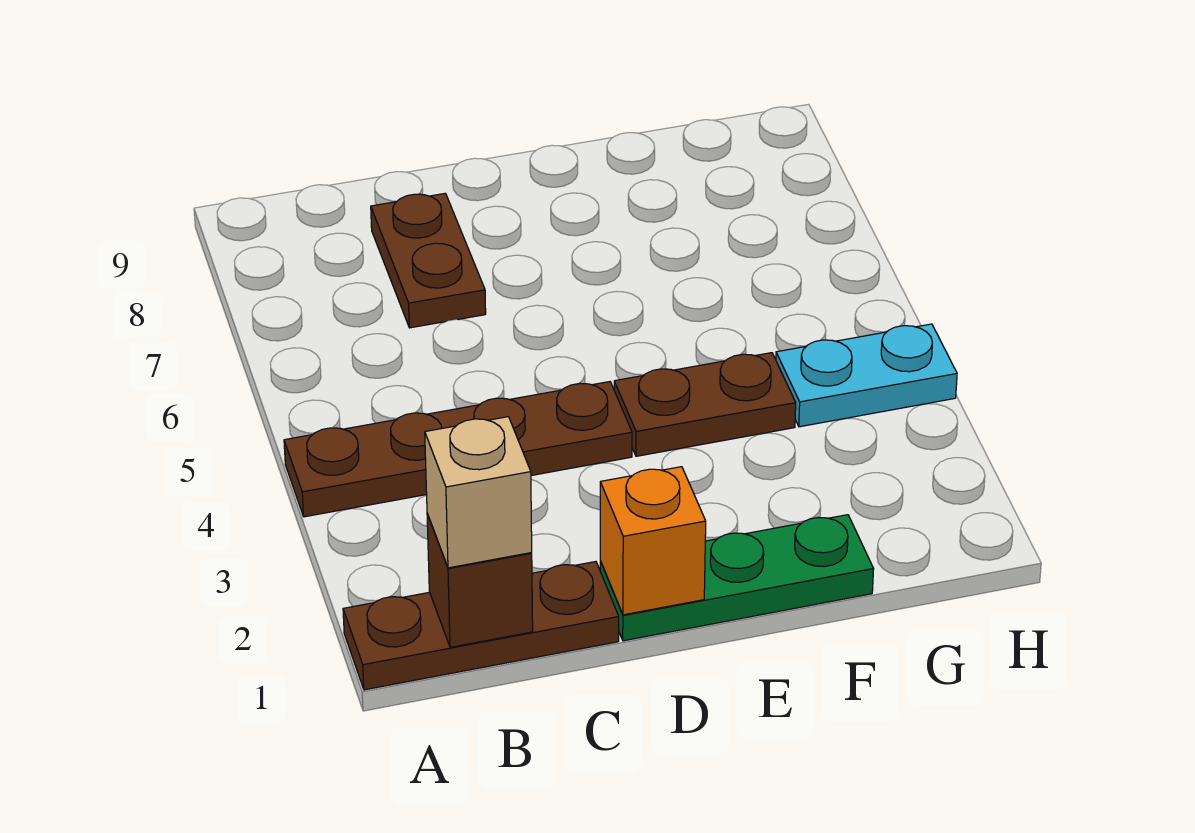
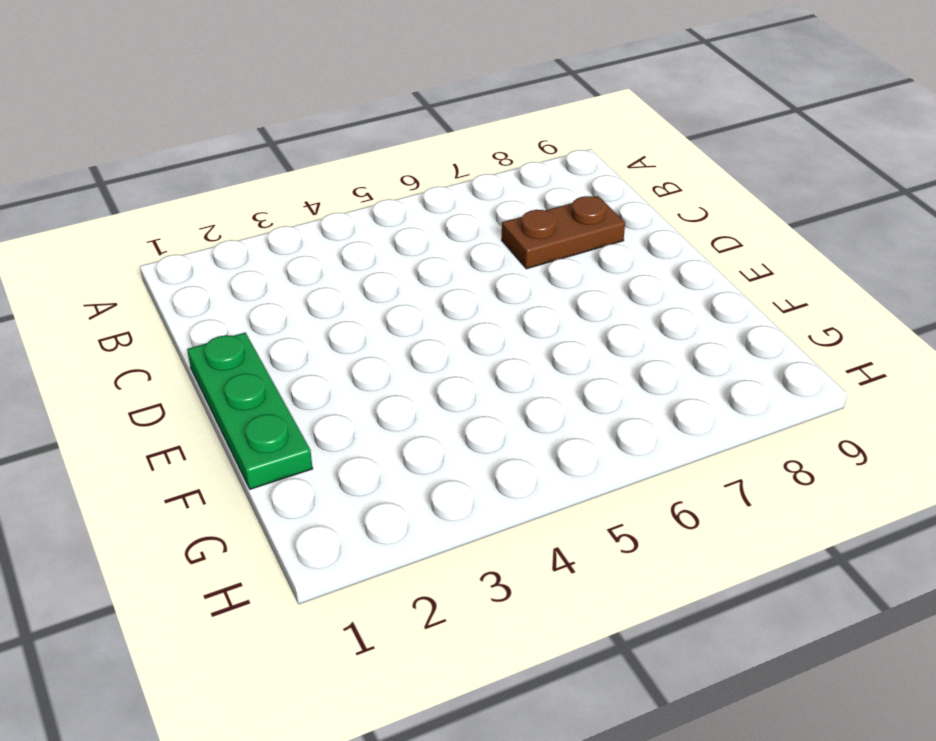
none -> brown plate A1:C1 level 1
none -> brown plate A4:D4 level 1

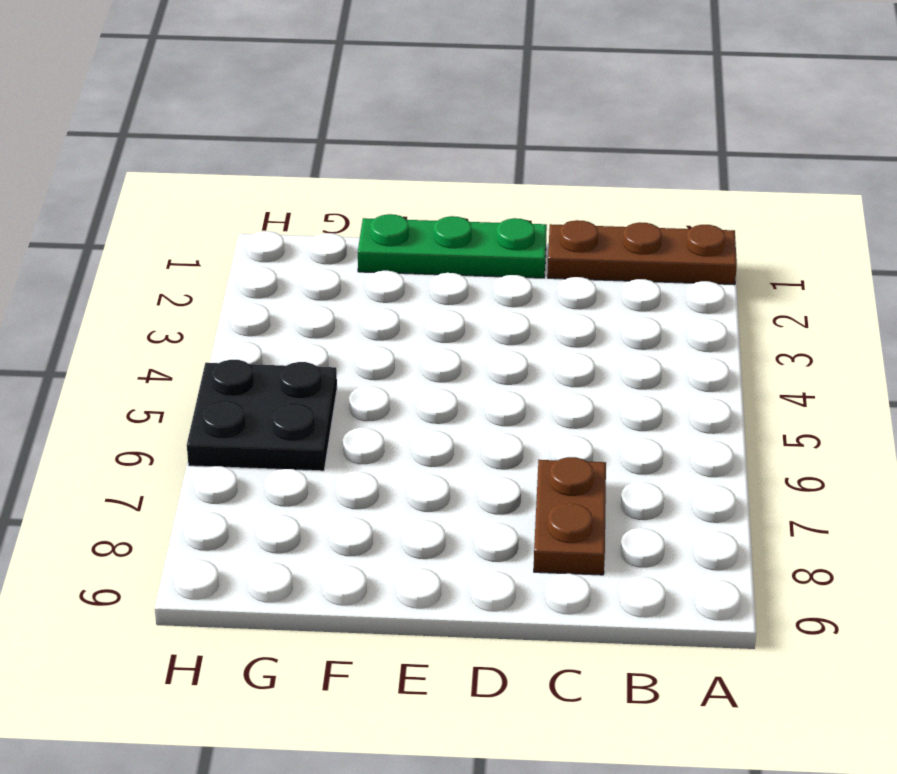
black plate G5:H6 level 1 -> none
none -> brown plate A4:D4 level 1
none -> brown plate E4:F4 level 1

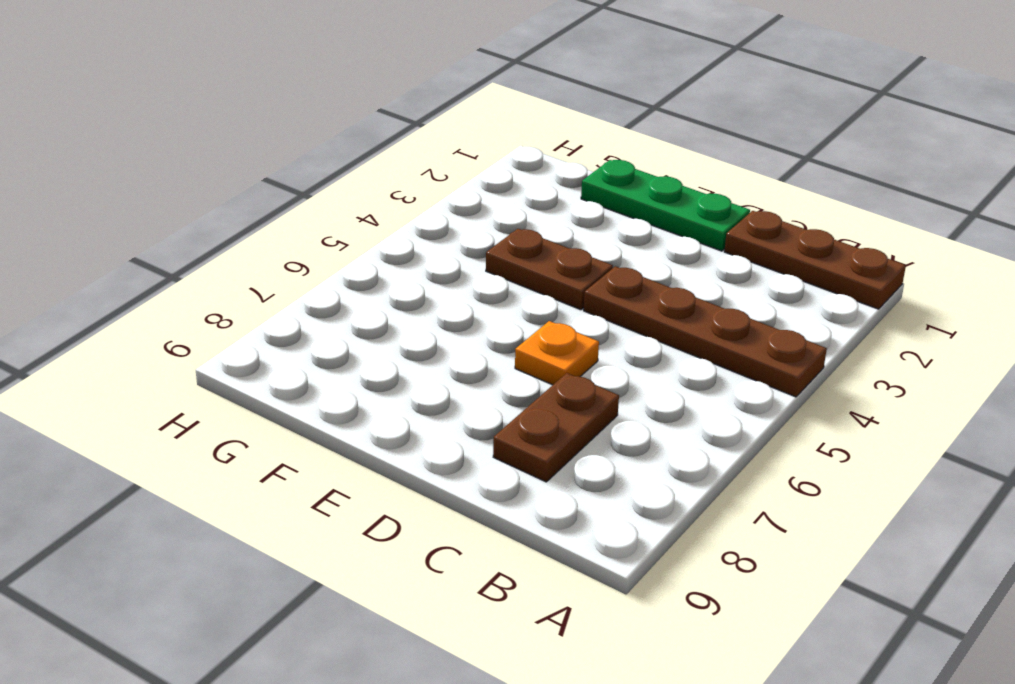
orange plate D6 level 1 -> none
none -> cyan plate G4:H4 level 1
none -> brown brick B1 level 2

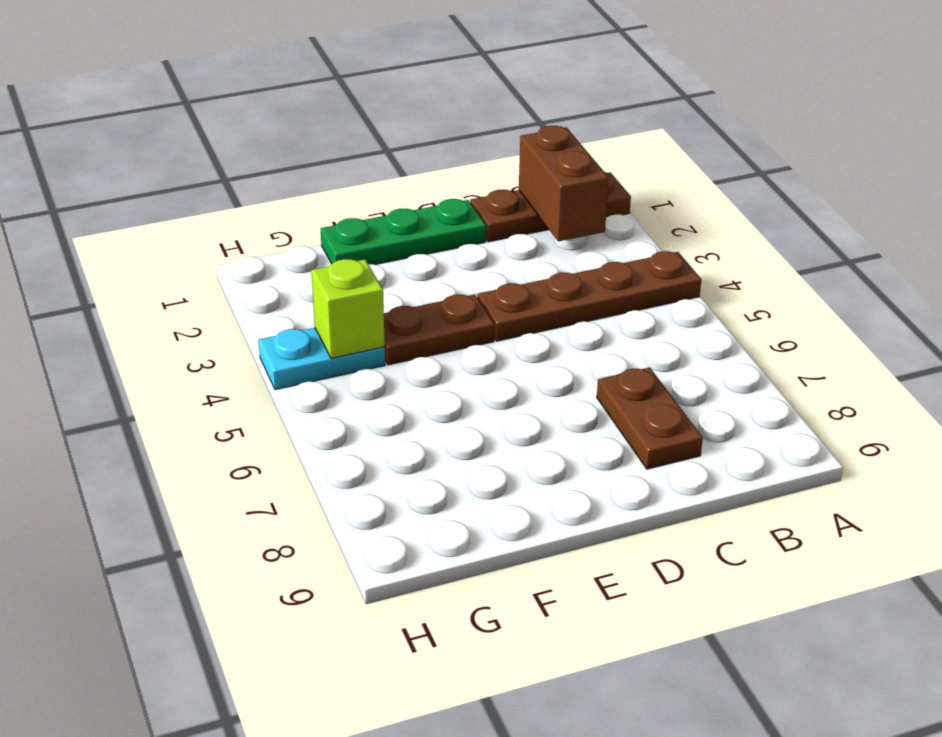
brown brick B1:B2 level 2 -> brown brick B1 level 2
lime brick G4 level 2 -> none
none -> orange brick D1 level 2
none -> tan brick B1 level 3

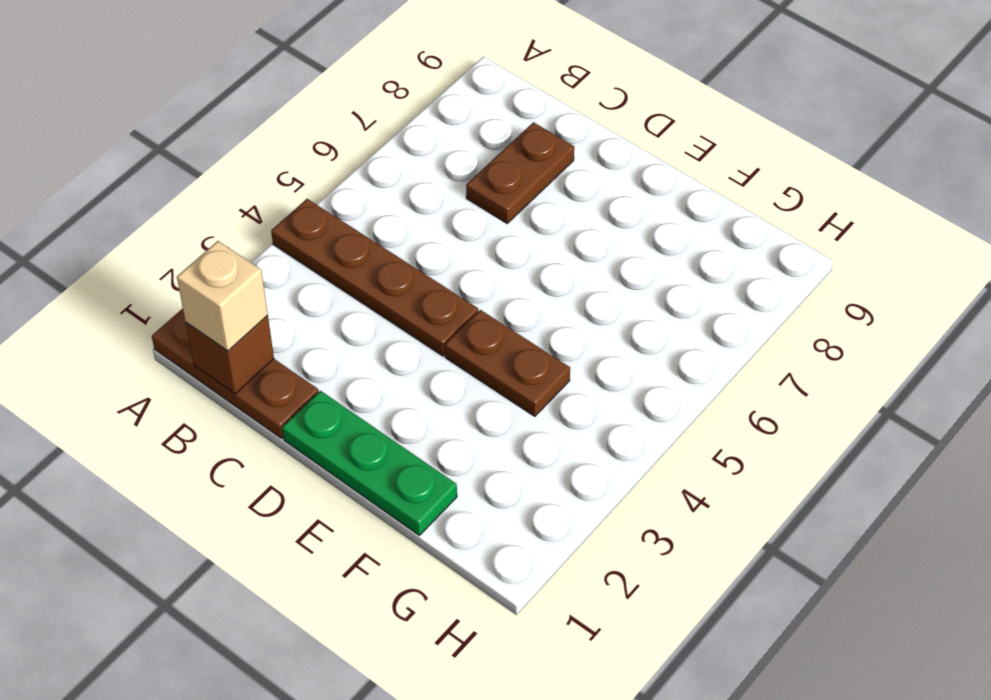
none -> cyan plate G4:H4 level 1
none -> orange brick D1 level 2

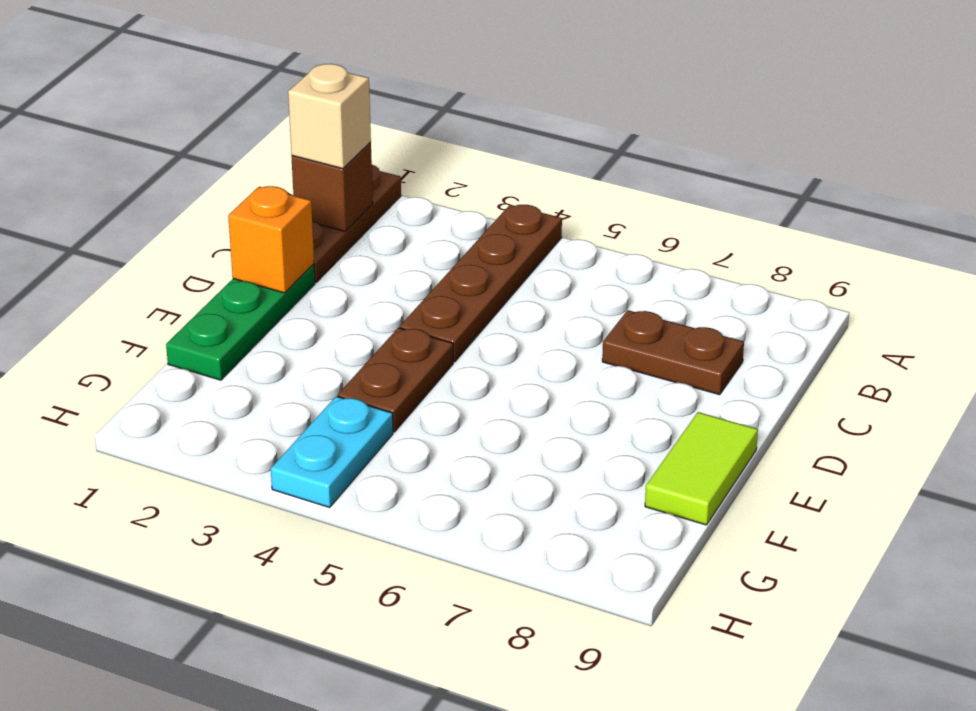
lime tile E9:F9 level 1 -> none

